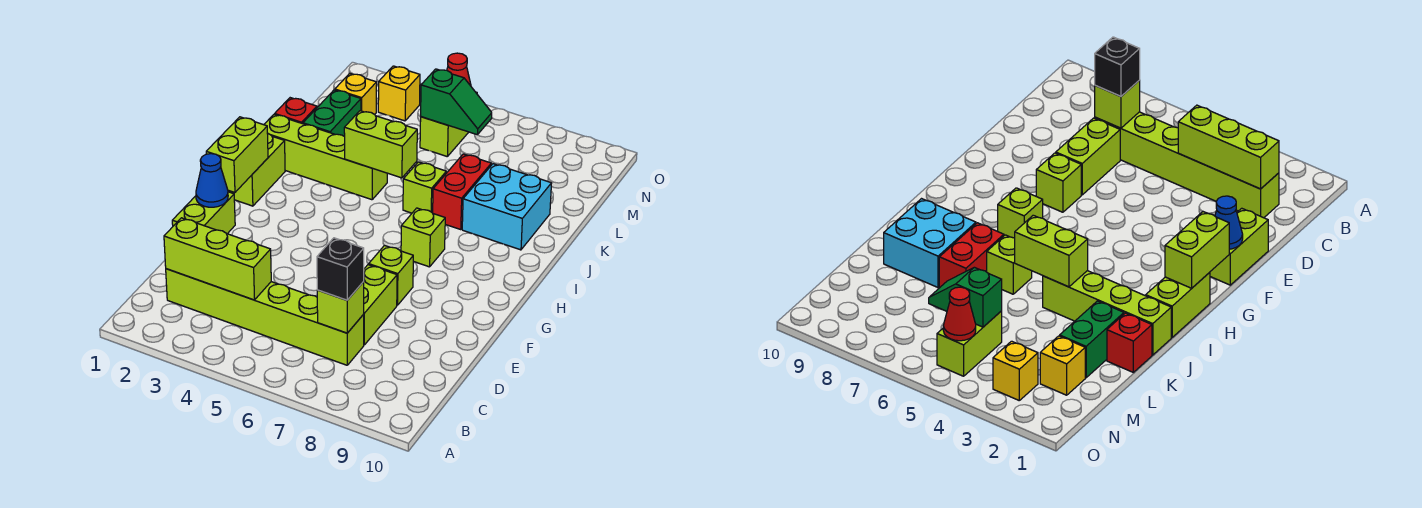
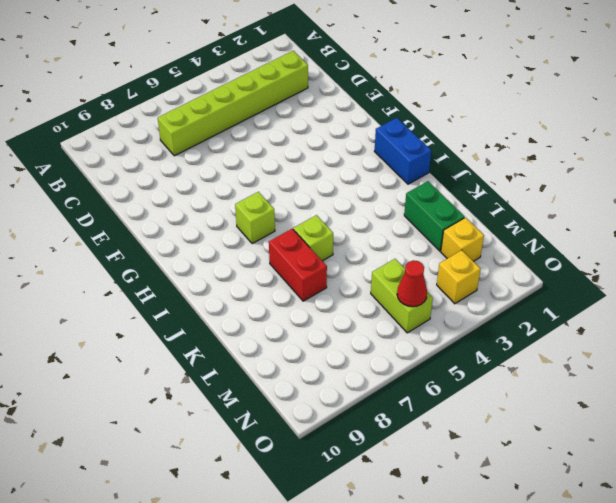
blue brick H1:I1 level 1 -> lime brick H1:I1 level 1
none -> lime brick D7:E7 level 1
none -> lime brick E1:F1 level 1
none -> lime brick F7 level 1

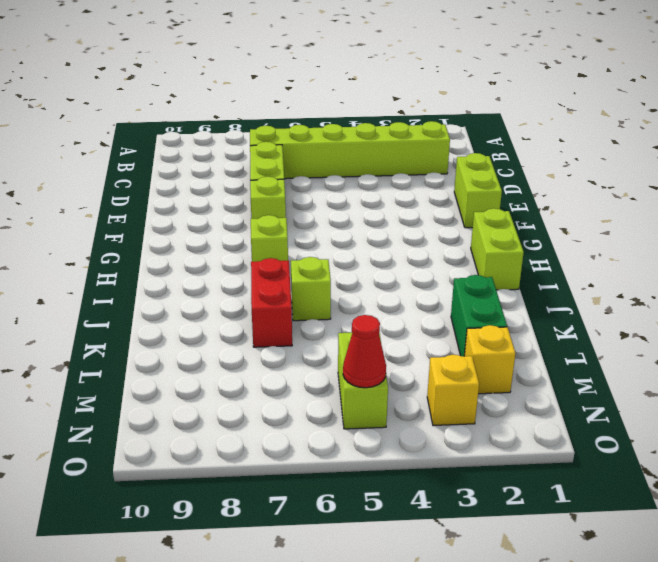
none -> lime brick J1:J4 level 1
none -> cyan brick J8:K9 level 1
none -> red brick K1 level 1

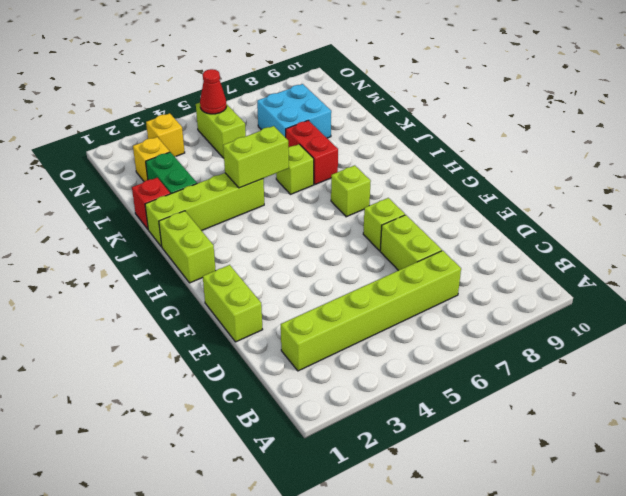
cyan brick L7:M8 level 1 -> cyan brick J8:K9 level 1
none -> lime brick C2:C4 level 2
none -> lime brick C7 level 2
none -> blue cone F1 level 2

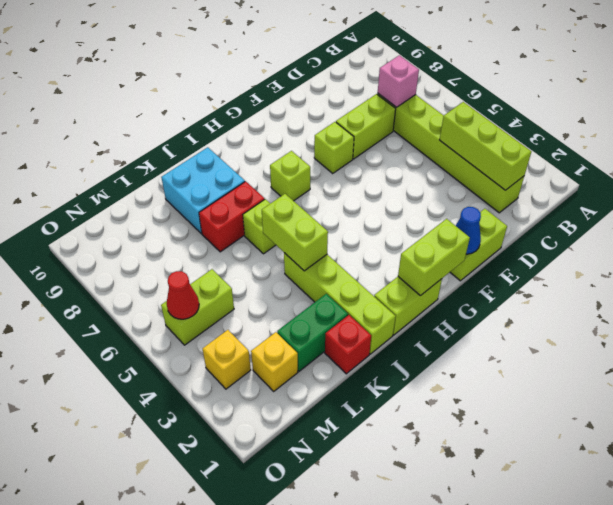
pink brick C7 level 2 -> lime brick C7 level 2
none -> green slope M5:M6 level 2 top 5
none -> black brick C7 level 3

